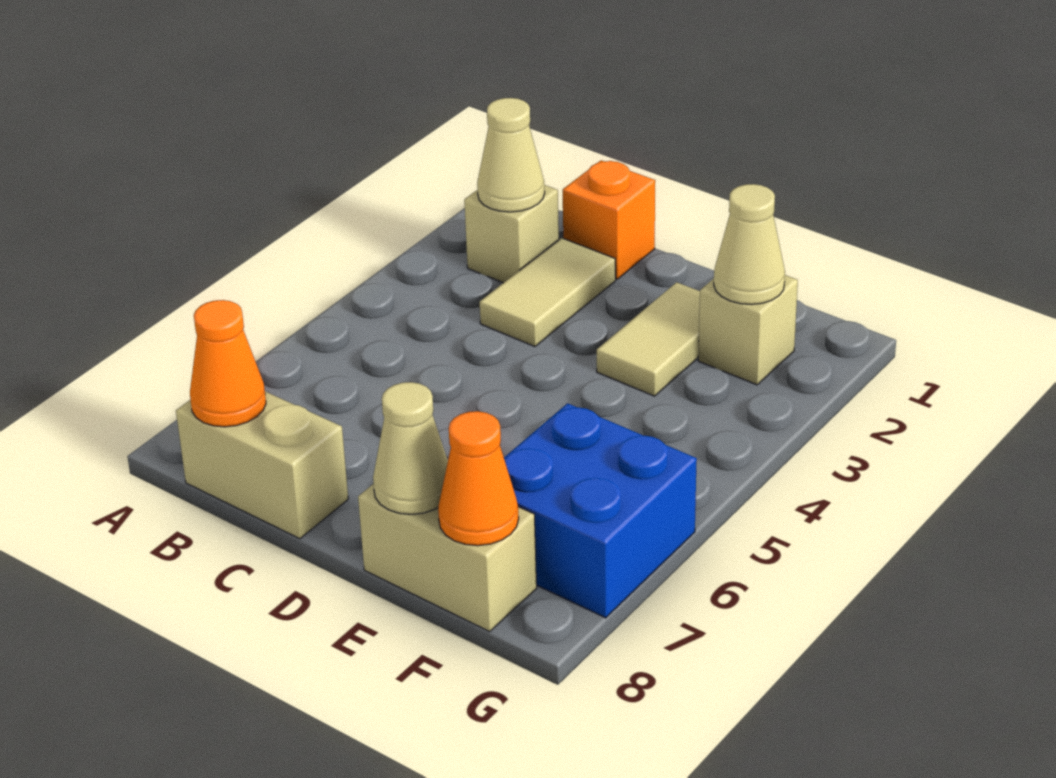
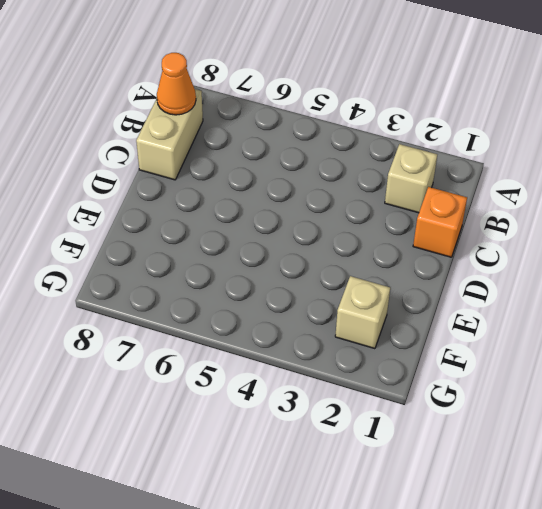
none -> tan tile C2:C3 level 1
none -> tan tile E2:E3 level 1
none -> tan brick E8:F8 level 1

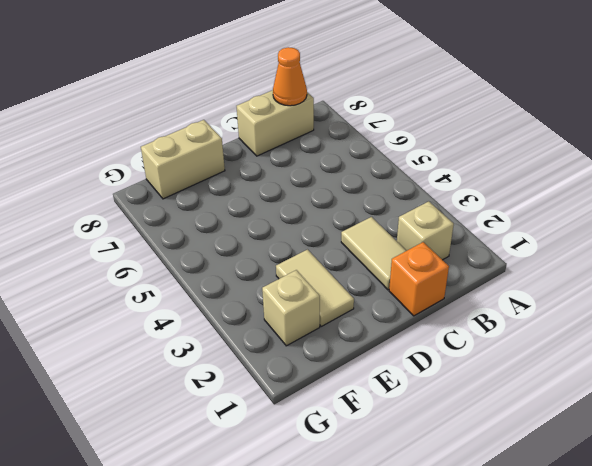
none -> blue brick F6:G7 level 1
none -> tan cone B2 level 2
none -> tan cone E8 level 2

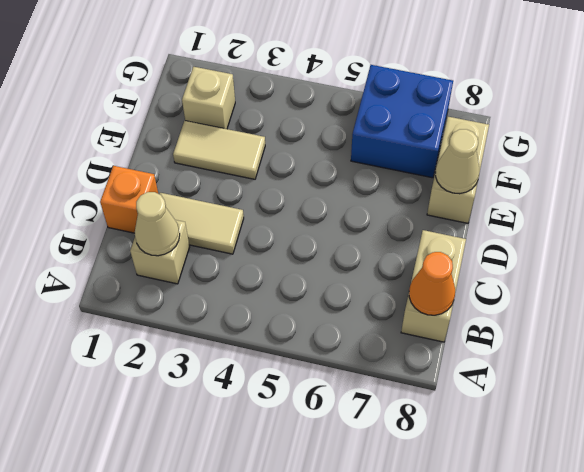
none -> tan cone F2 level 2
none -> orange cone F8 level 2

